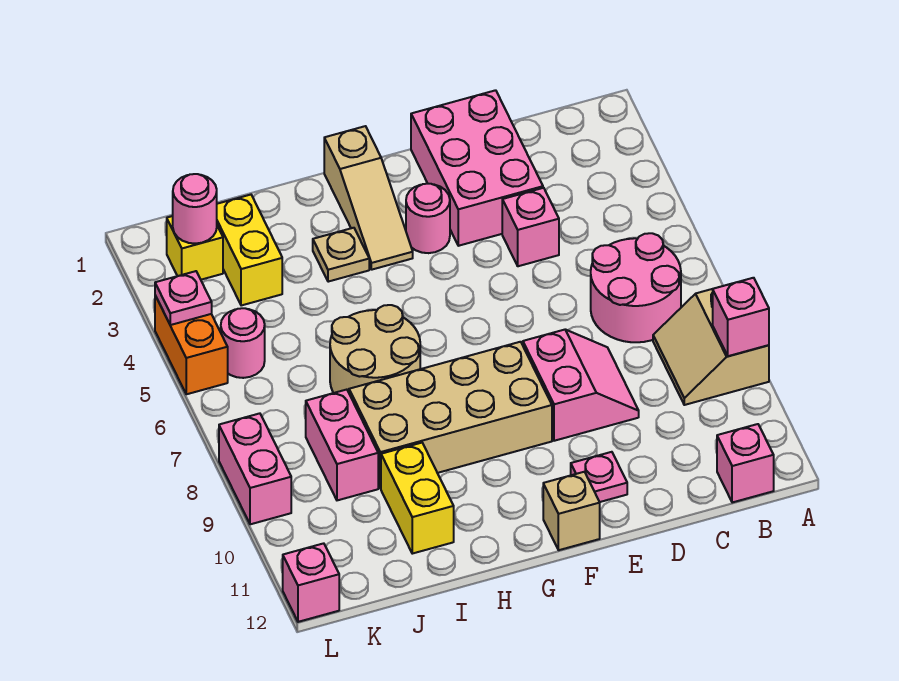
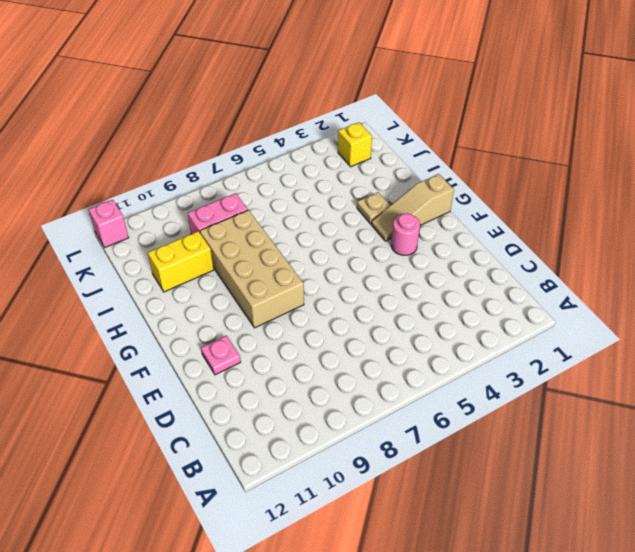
none -> tan slope A8:B9 level 1 top A
none -> pink round brick B6:C7 level 1
none -> pink brick B12 level 1

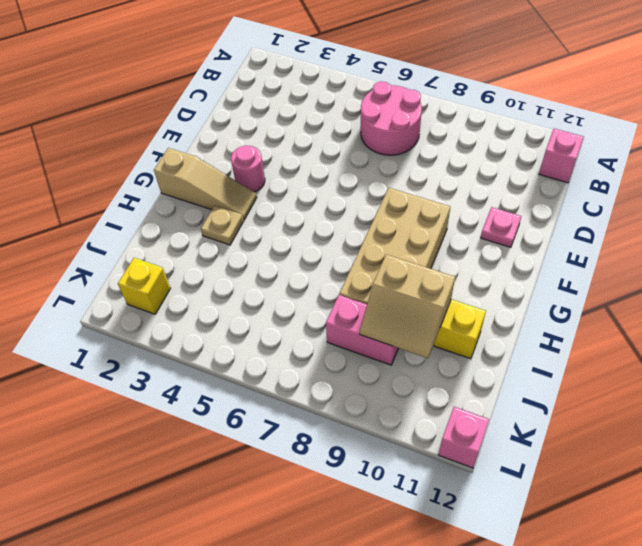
tan slope I9:J10 level 2 top I -> tan slope A8:B9 level 1 top A
none -> pink brick D1:E3 level 1
none -> pink brick D4 level 1
none -> pink slope D8:E9 level 1 top E

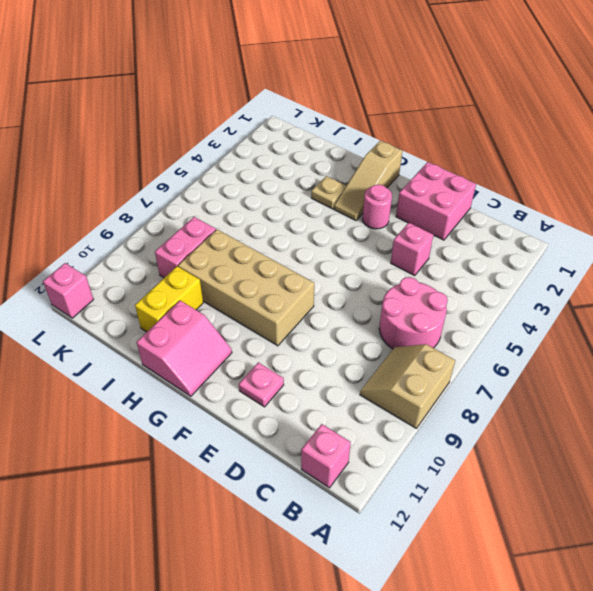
pink brick D1:E2 level 1 -> pink brick D1:E3 level 1
pink slope G11:H12 level 1 top H -> pink slope D8:E9 level 1 top E
none -> tan brick F12 level 1
none -> tan round brick H6:I7 level 1
none -> yellow brick J2:J3 level 1

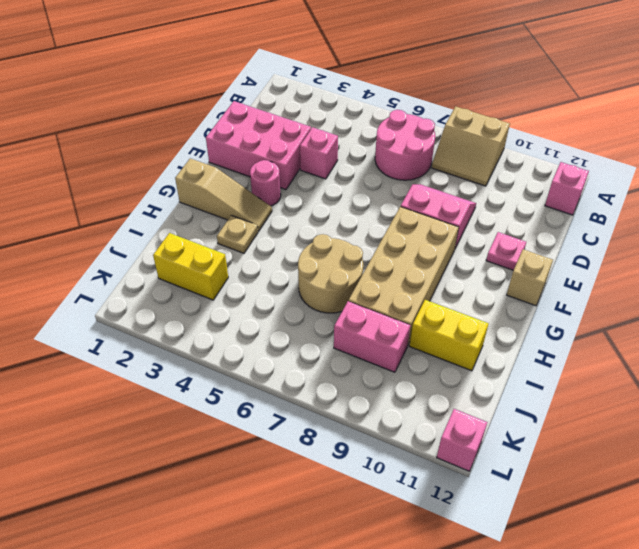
none -> yellow brick K2 level 1
none -> pink round brick K5 level 1
none -> orange brick L4:L5 level 1

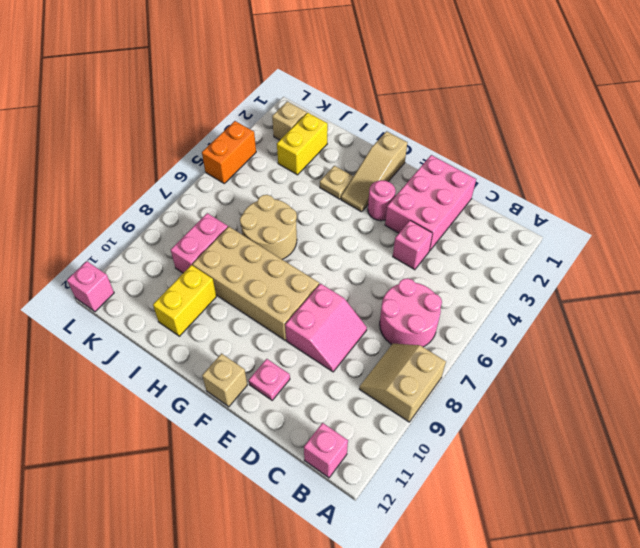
tan brick K2 level 1 -> yellow brick K2 level 1
none -> pink round brick K5 level 1
none -> pink brick L8:L9 level 1
none -> pink brick A9 level 2

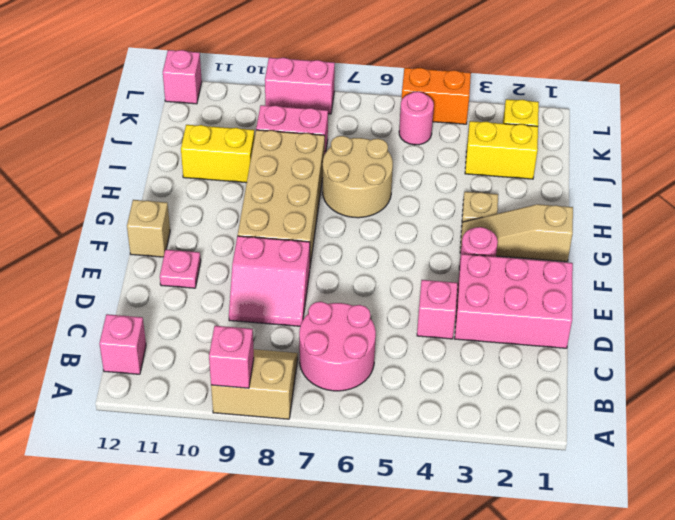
none -> pink round brick K2 level 2
none -> pink plate L4 level 2

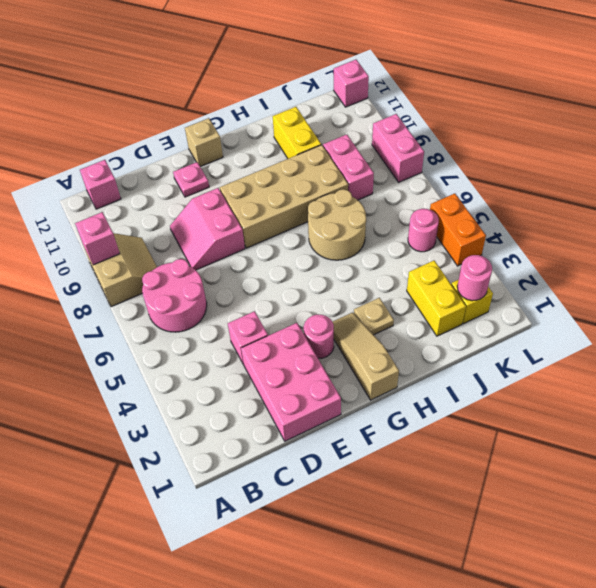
none -> pink plate L4 level 2

